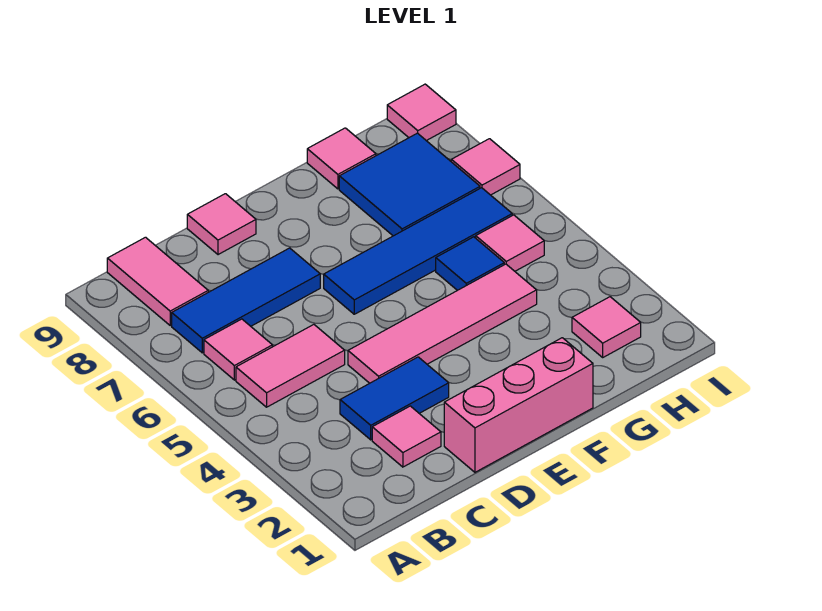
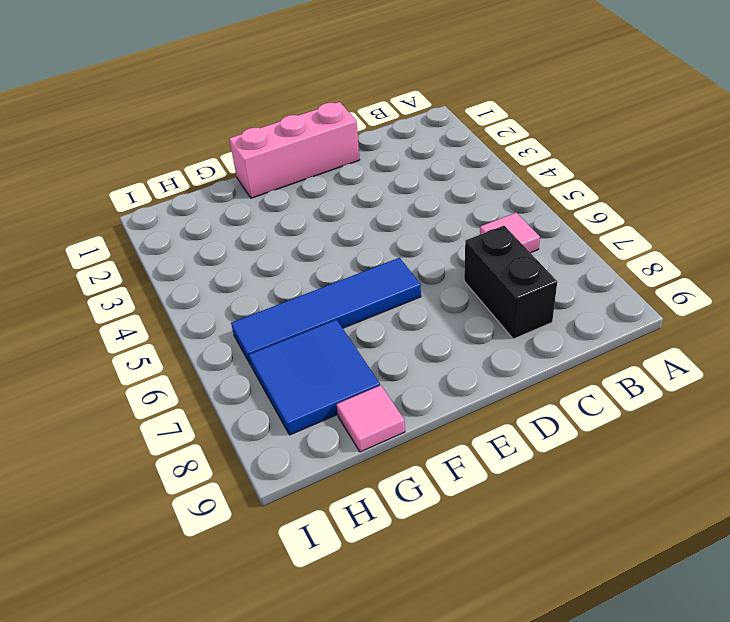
black brick C7:C8 level 1 -> blue tile B7:D7 level 1
none -> pink tile B5:C5 level 1
none -> pink tile B8:B9 level 1
none -> pink tile C2 level 1

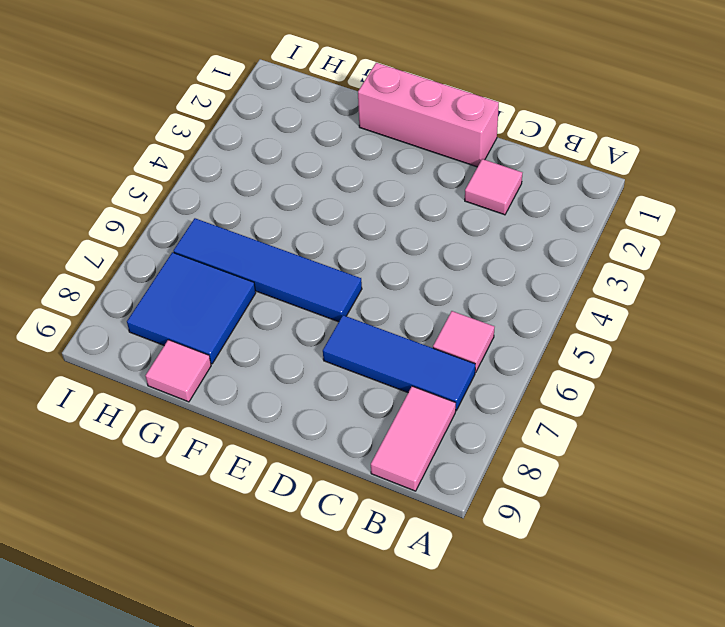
none -> pink tile B5:C5 level 1
none -> blue tile C3:D3 level 1
none -> pink tile D4:G4 level 1

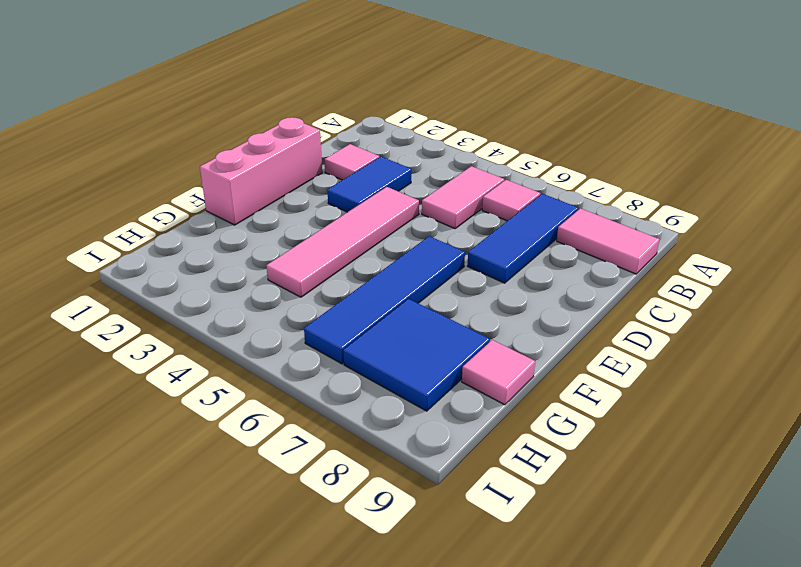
none -> pink tile D9 level 1
none -> blue tile G5 level 1
none -> pink tile H2 level 1

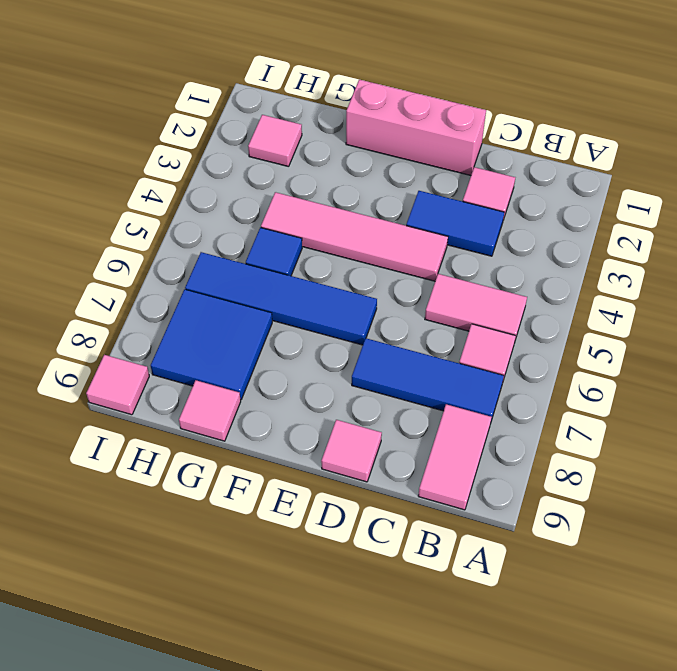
none -> pink tile H5 level 1
none -> pink tile I7 level 1

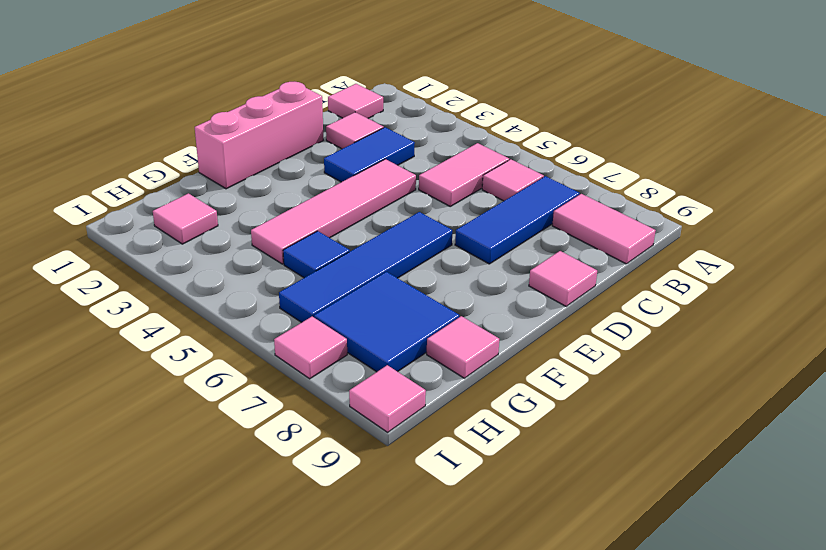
pink tile B1 level 1 -> pink tile H5 level 1

